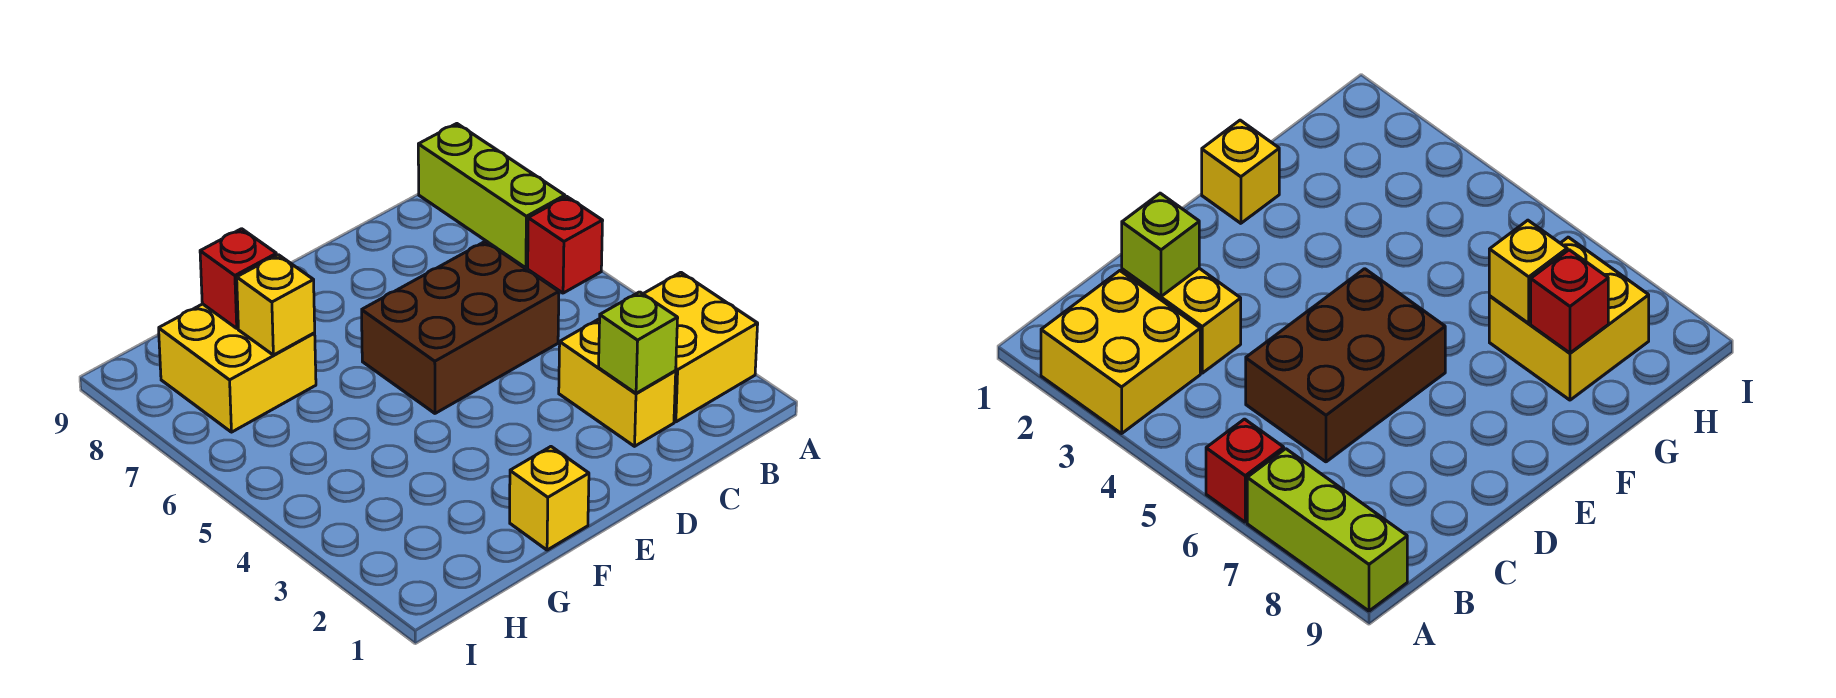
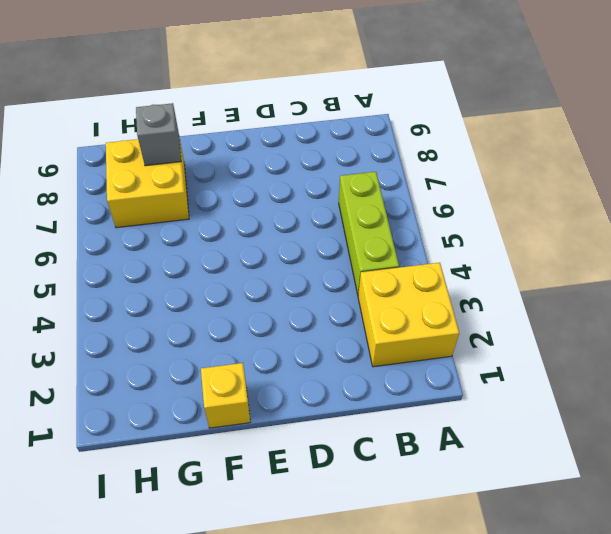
lime brick B4:B6 level 1 -> lime brick A7:A9 level 1
grey brick G8 level 2 -> red brick G8 level 2
none -> red brick A6 level 1
none -> yellow brick C2:C3 level 1

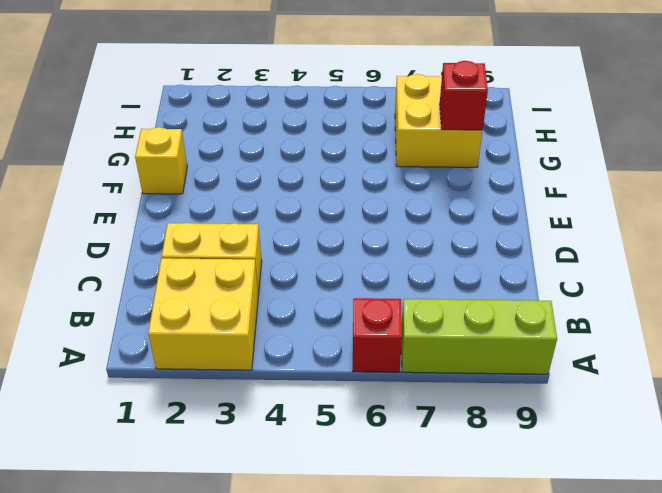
none -> brown brick C5:E6 level 1
none -> lime brick C2 level 2

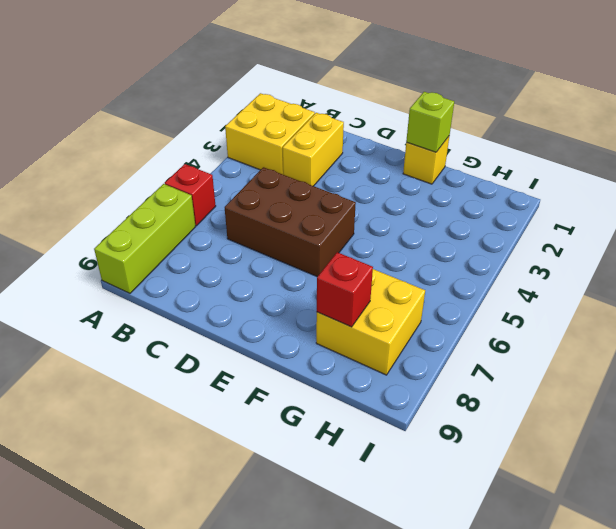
lime brick F1 level 2 -> lime brick C2 level 2
none -> yellow brick G7 level 2

